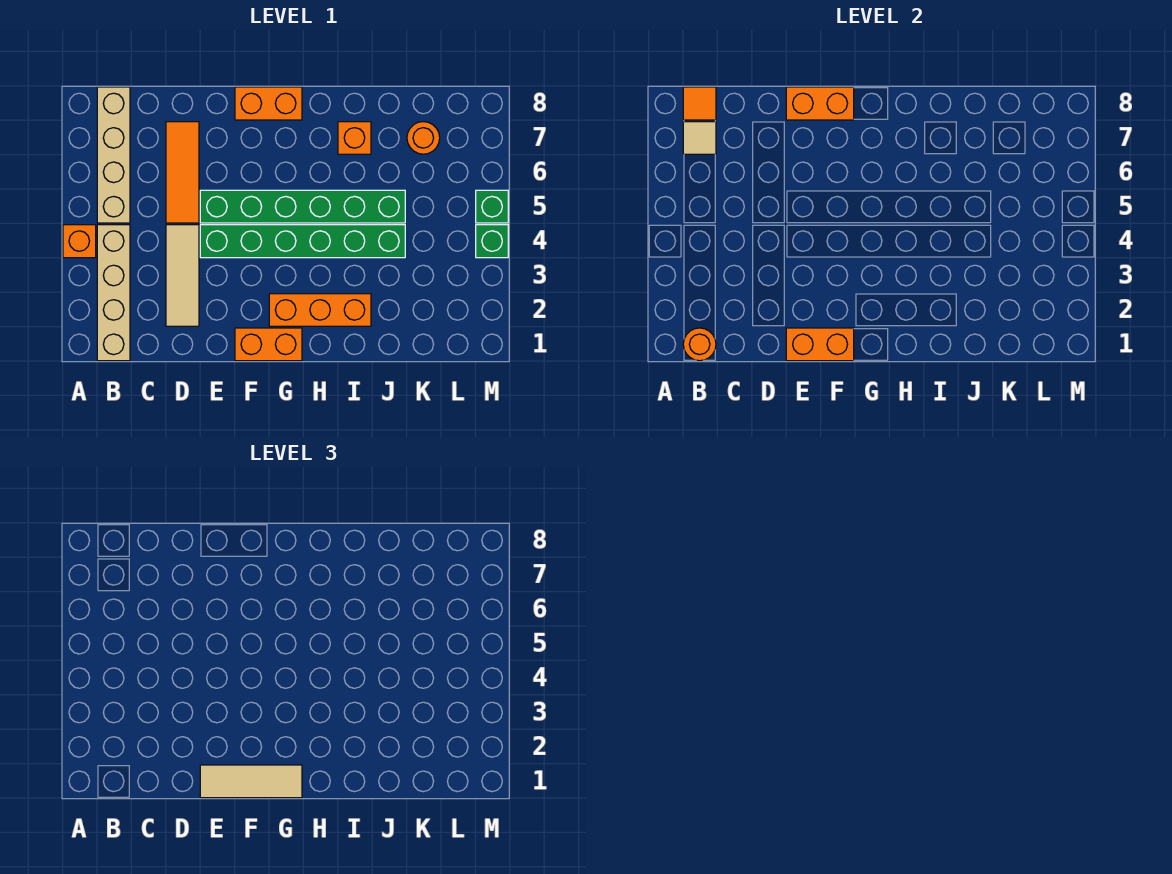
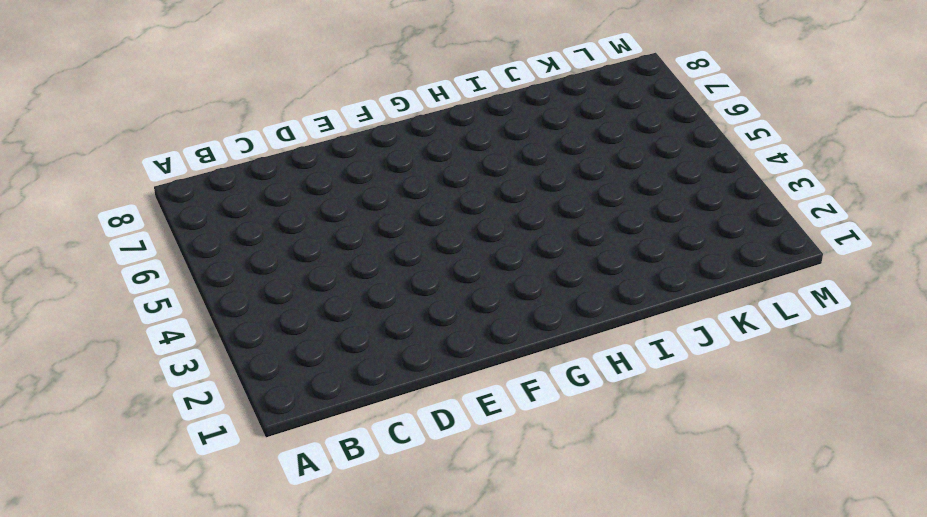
none -> orange brick A4 level 1
none -> tan brick B1:B4 level 1
none -> tan brick B5:B8 level 1

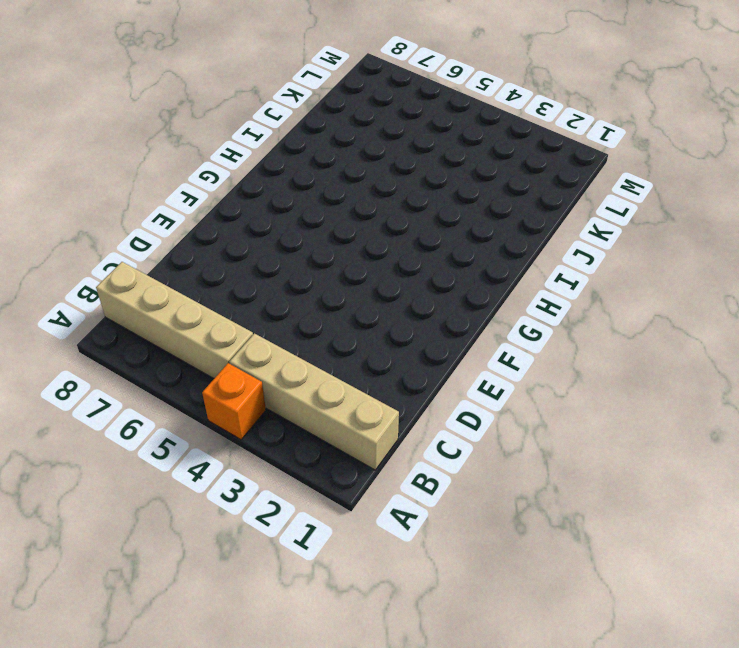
none -> tan tile D2:D4 level 1
none -> orange tile D5:D7 level 1
none -> green brick E4:J4 level 1

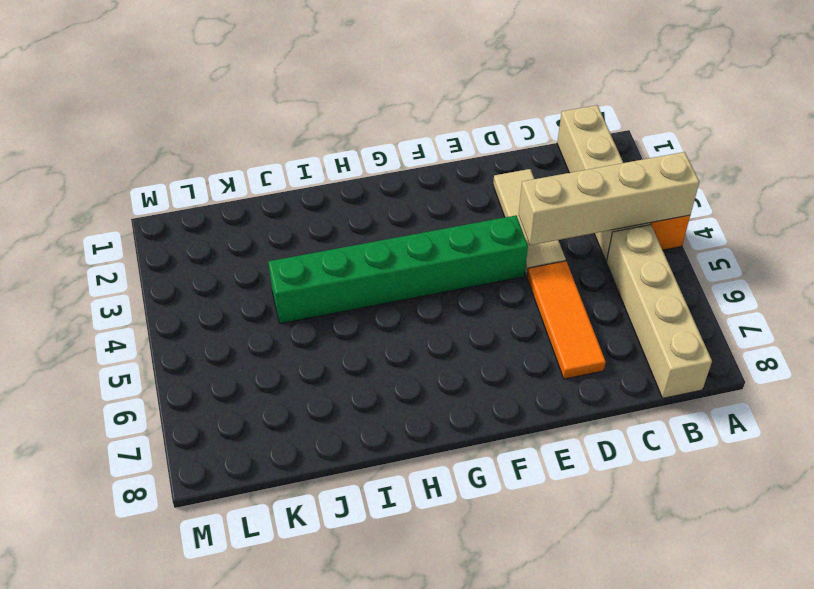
tan brick A4:D4 level 2 -> none
none -> green brick E5:J5 level 1
none -> orange brick F1:G1 level 1
none -> orange brick F8:G8 level 1

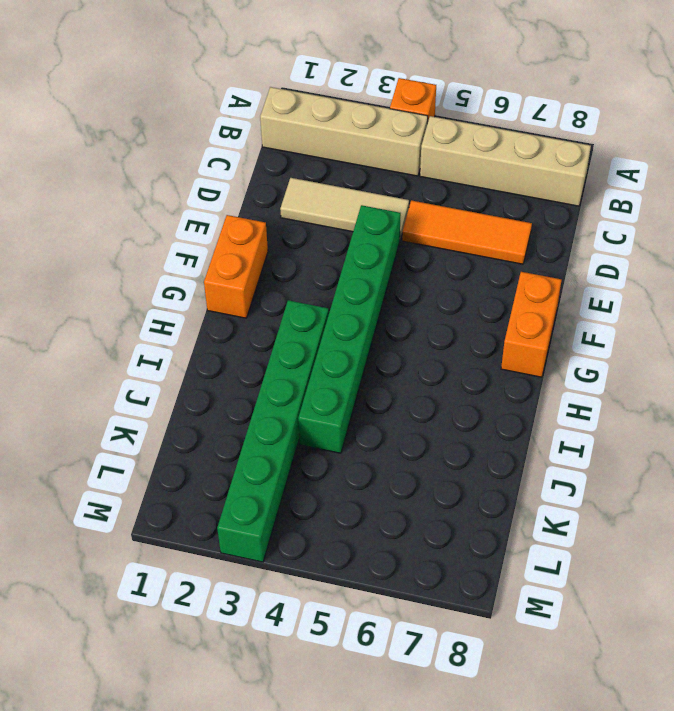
green brick H3:M3 level 1 -> green brick E5:J5 level 1
none -> orange brick G2:I2 level 1
none -> orange brick I7 level 1
none -> orange round brick K7 level 1

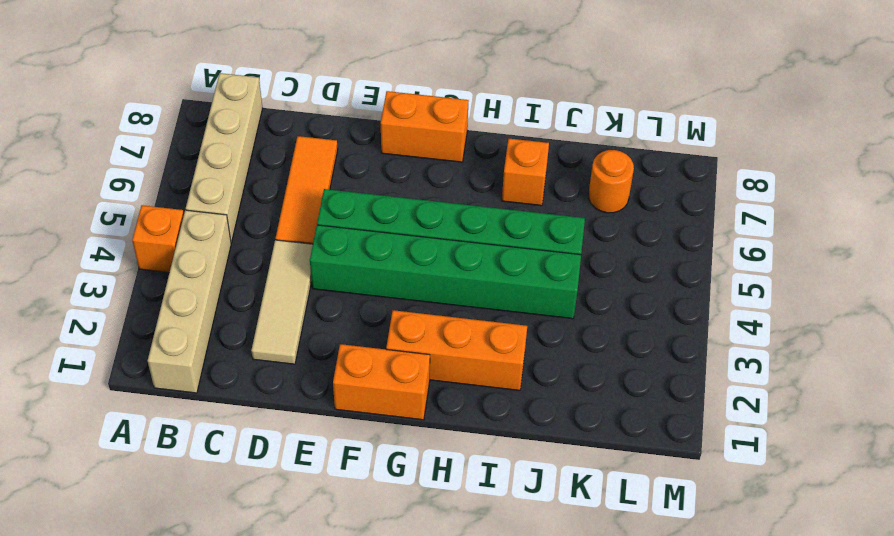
none -> green brick M4 level 1
none -> green brick M5 level 1
none -> orange round brick B1 level 2

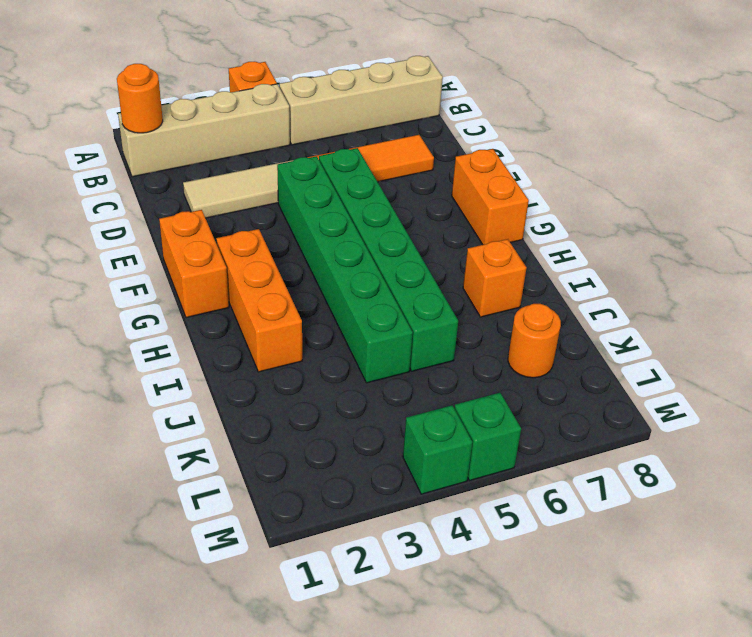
none -> tan tile B7 level 2
none -> orange tile B8 level 2
none -> orange brick E1:F1 level 2

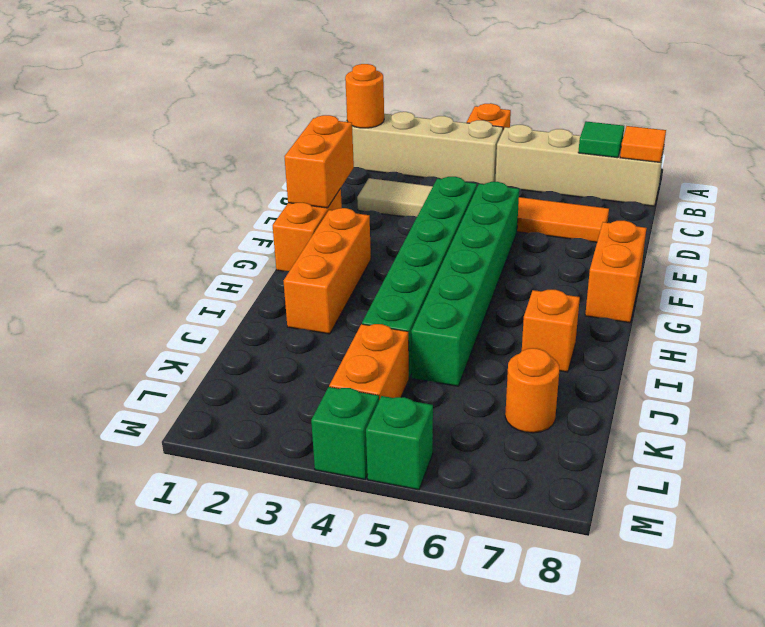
green tile B7 level 2 -> tan tile B7 level 2
orange brick K4:L4 level 1 -> orange brick E8:F8 level 2
none -> tan tile E1:G1 level 3

